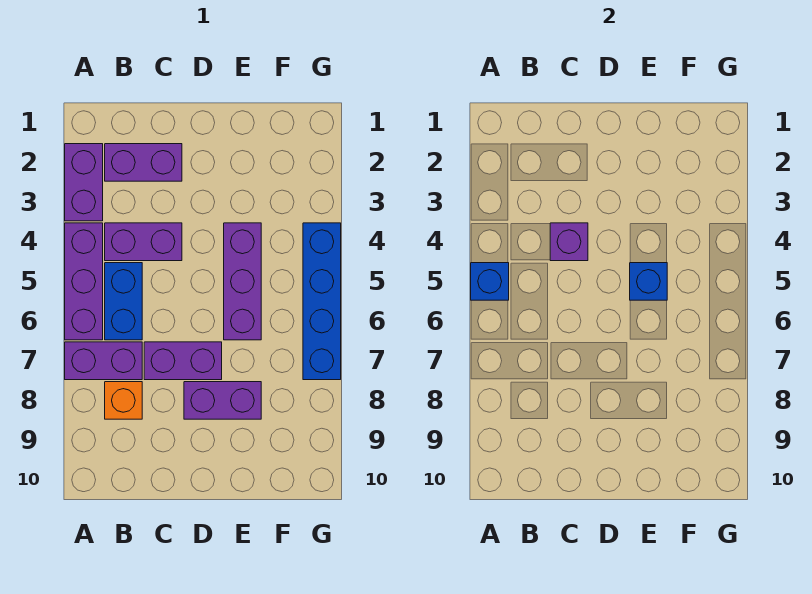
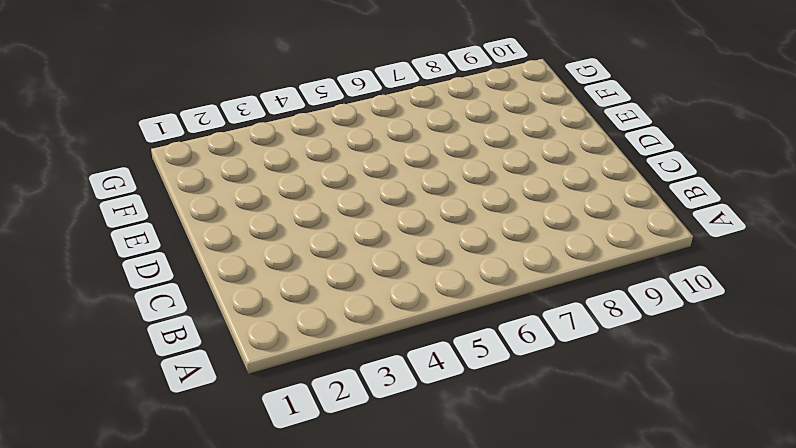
none -> purple brick A2:A3 level 1
none -> purple brick A4:A6 level 1
none -> purple brick A7:B7 level 1

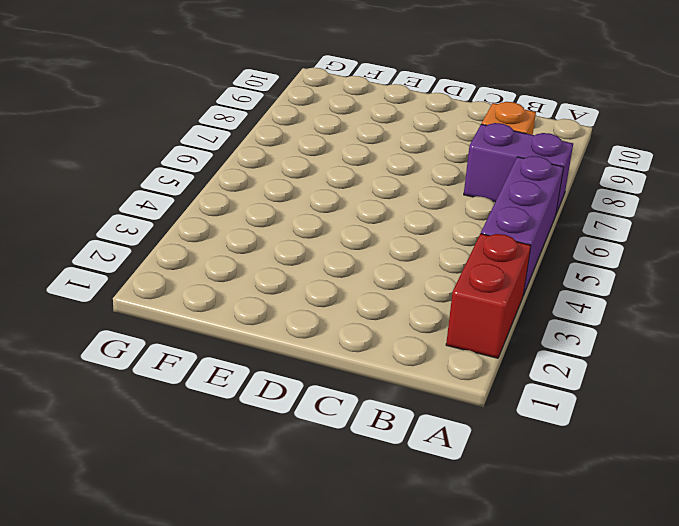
red brick A2:A3 level 1 -> purple brick A2:A3 level 1
none -> purple brick B2:C2 level 1
none -> purple brick B4:C4 level 1
none -> blue brick B5:B6 level 1

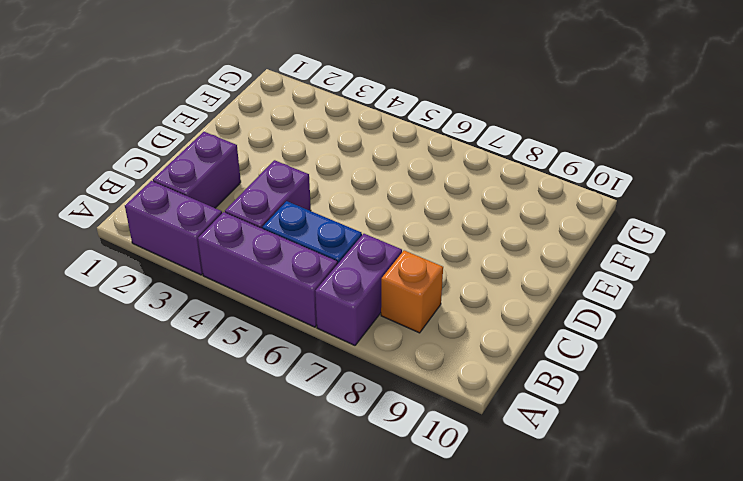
none -> purple brick C7:D7 level 1
none -> purple brick D8:E8 level 1
none -> purple brick E4:E6 level 1

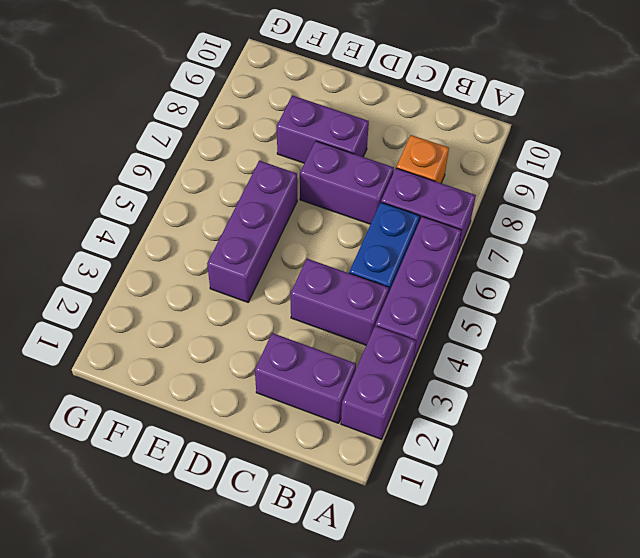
none -> blue brick G4:G7 level 1
none -> blue brick A5 level 2
none -> purple brick C4 level 2

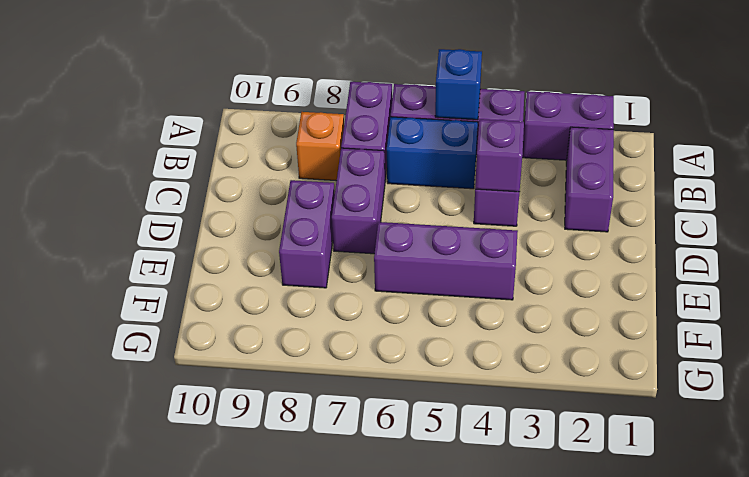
none -> blue brick G4:G7 level 1
none -> blue brick E5 level 2

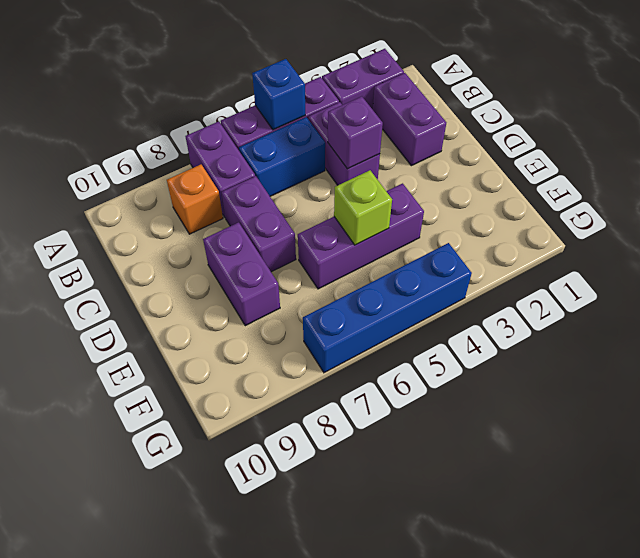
lime brick E5 level 2 -> blue brick E5 level 2

